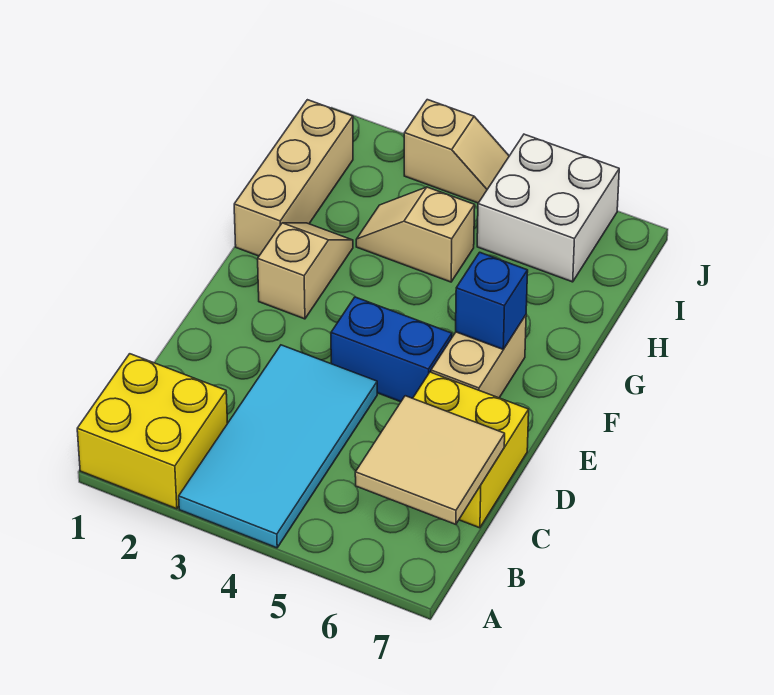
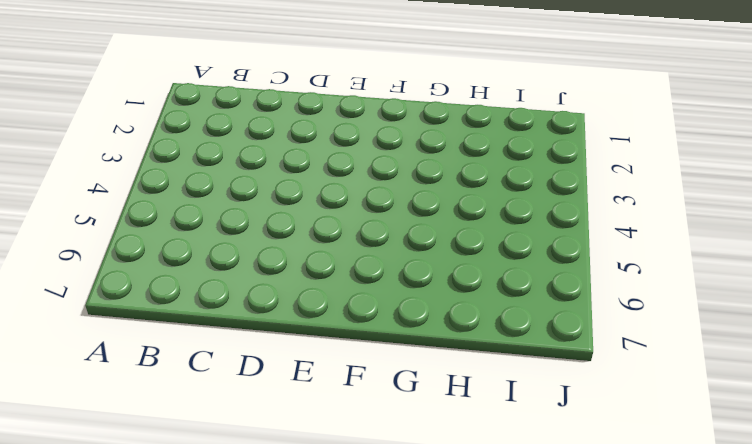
none -> yellow brick A1:B2 level 1
none -> cyan tile A3:D4 level 1
none -> yellow brick C6:D7 level 1

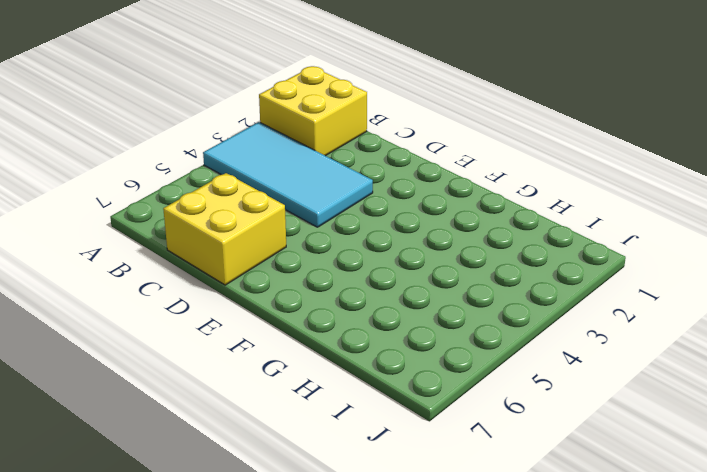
none -> blue brick E4:E5 level 1
none -> tan brick E6:F6 level 1
none -> tan slope F2:G2 level 1 top F

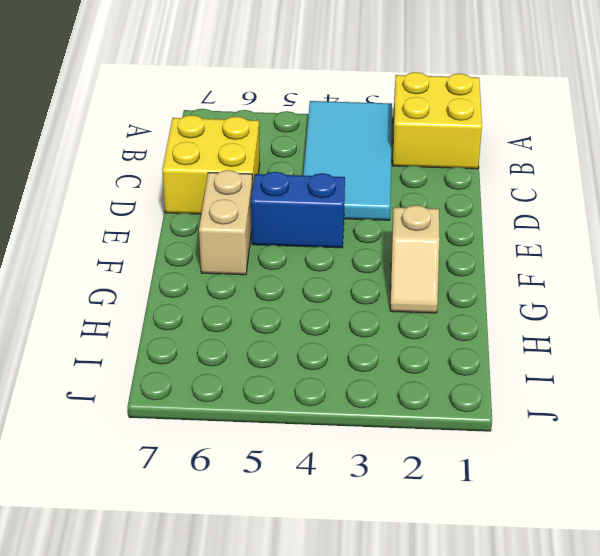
none -> tan brick G1:I1 level 1
none -> tan slope H3:H4 level 1 top 4
none -> white brick I5:J6 level 1

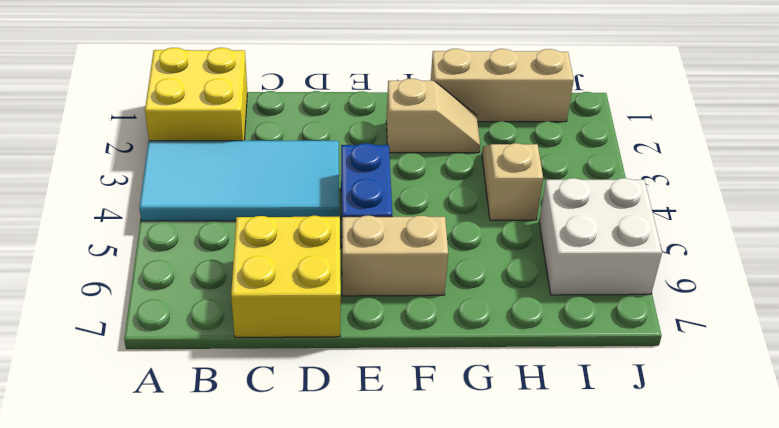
none -> tan slope J3:J4 level 1 top 3
none -> tan tile B6:C7 level 2
none -> blue brick F6 level 2

